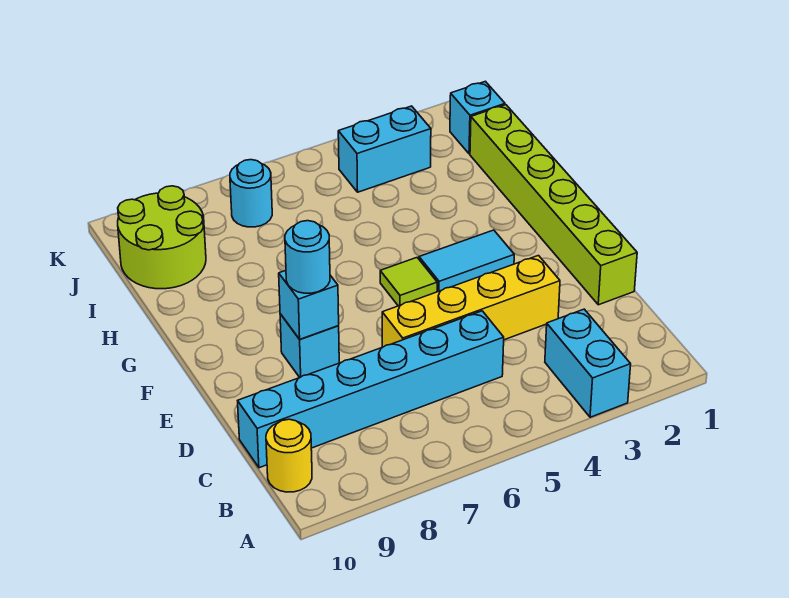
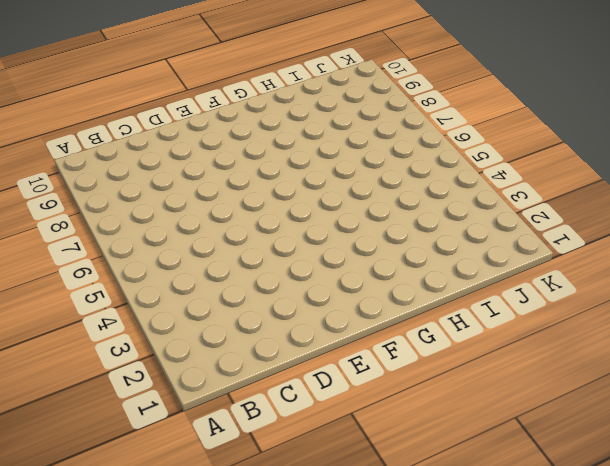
none -> cyan brick A3:B3 level 1
none -> yellow round brick B10 level 1
none -> cyan brick C5:C10 level 1

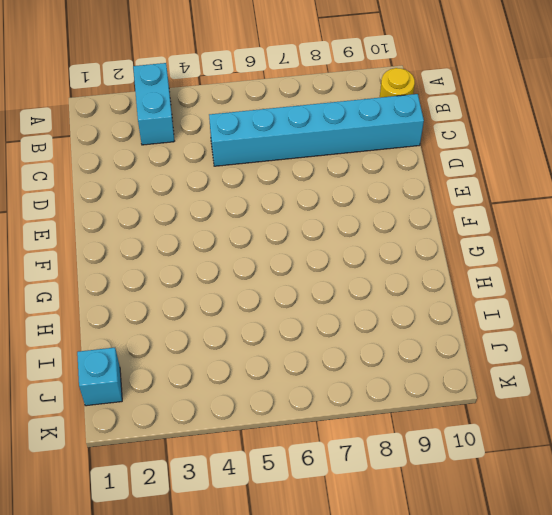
none -> lime brick D1:I1 level 1
none -> yellow brick D3:D6 level 1
none -> cyan brick E8 level 1

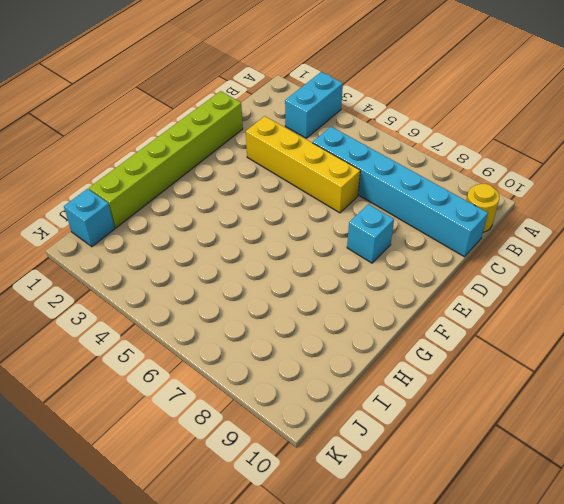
none -> cyan tile F3:F4 level 1
none -> lime tile F5 level 1
none -> lime round brick I9:J10 level 1

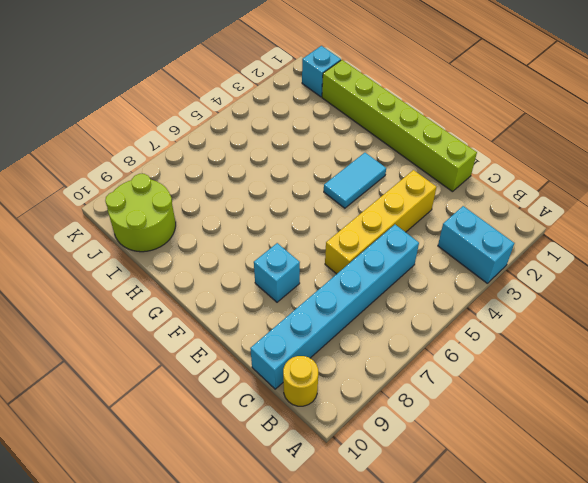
none -> lime tile F5 level 1
none -> cyan brick J3:J4 level 1
none -> cyan round brick J7 level 1

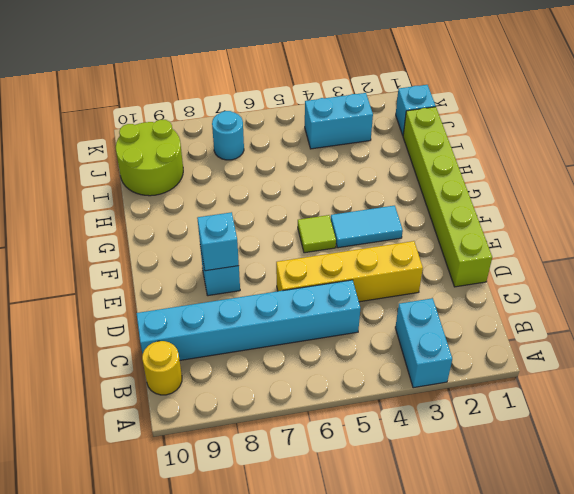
none -> cyan round brick E8 level 3

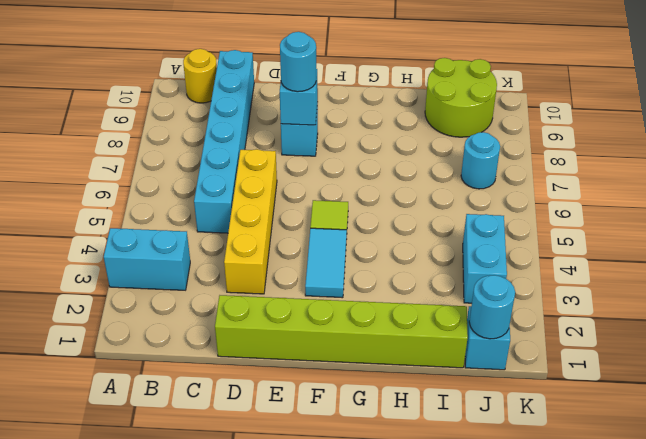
cyan round brick J1 level 2 -> none

